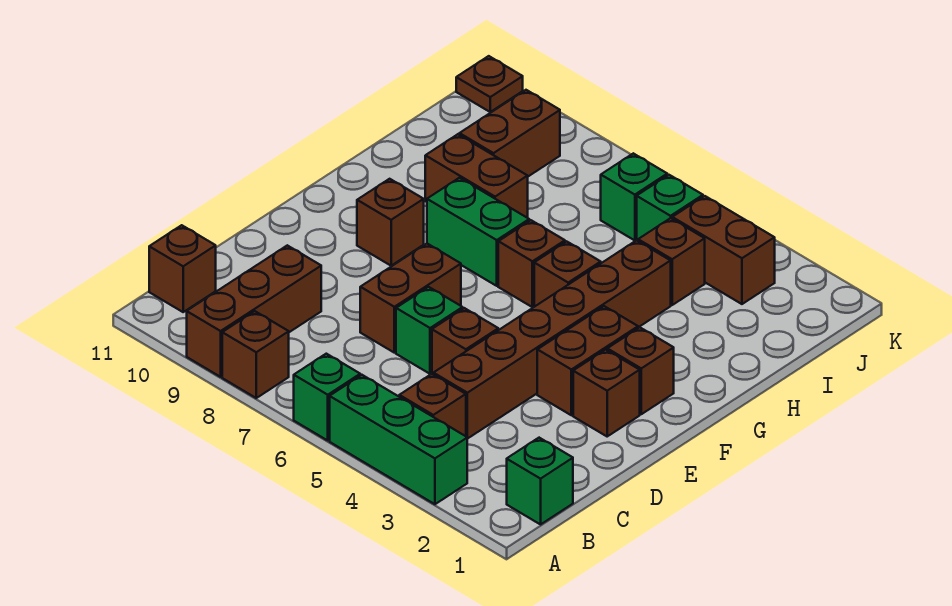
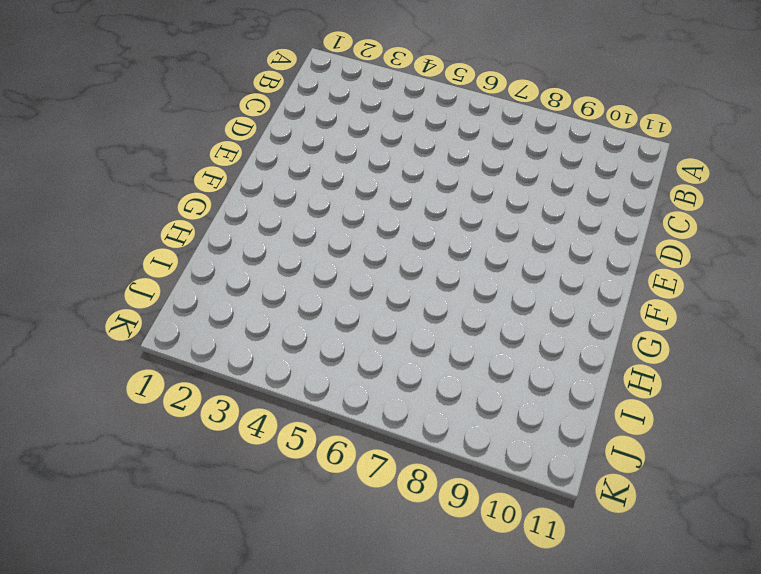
none -> green brick A3:A5 level 1
none -> green brick A6 level 1
none -> brown brick A8 level 1

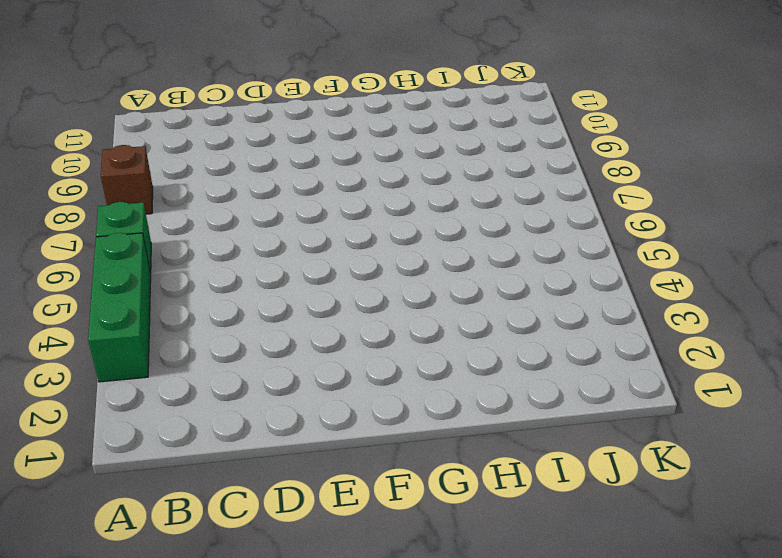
none -> brown brick A9:C9 level 1
none -> green brick B1 level 1
none -> brown brick B4 level 1

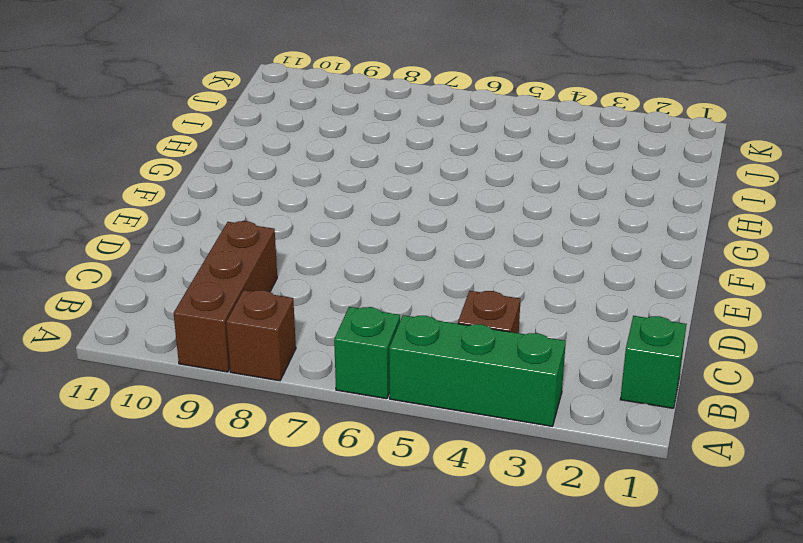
none -> brown brick B11 level 1
none -> brown brick C4:H4 level 1
none -> brown brick D5 level 1

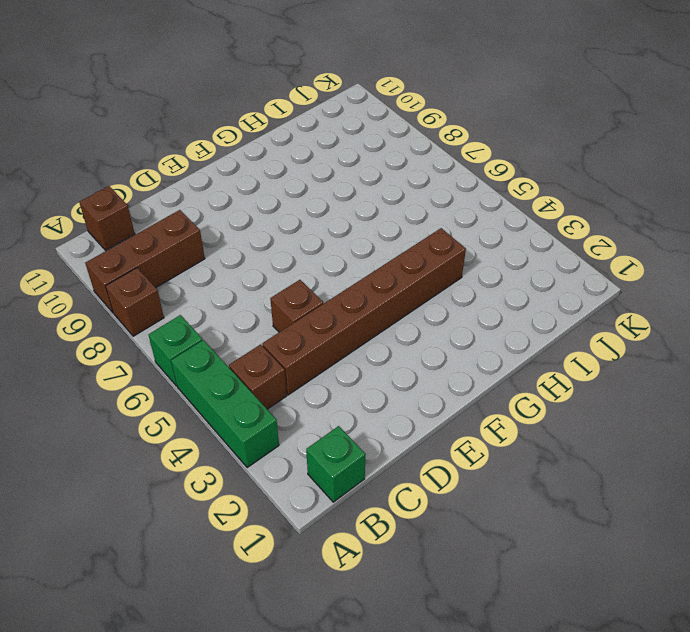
none -> green brick D6 level 1
none -> brown brick D7:E7 level 1
none -> brown brick E2 level 1

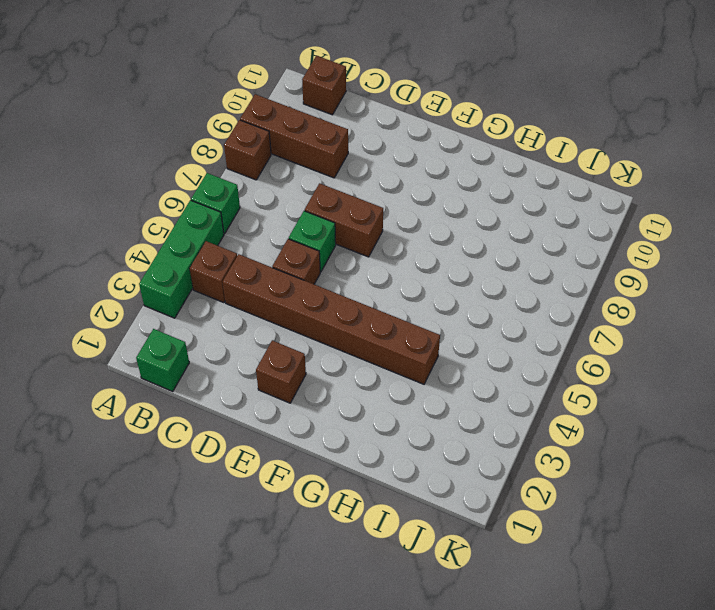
none -> brown brick E3:F3 level 1
none -> brown brick F2 level 1
none -> brown brick F9 level 1

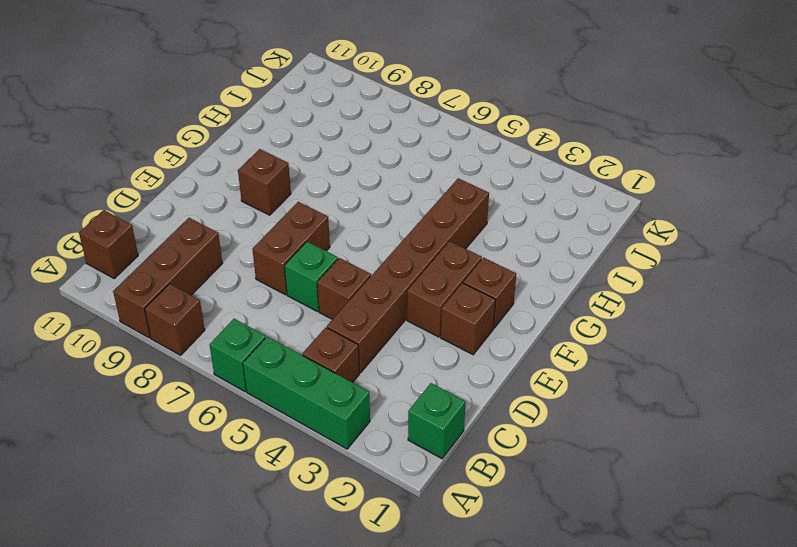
none -> brown brick G5 level 1
none -> brown brick G6 level 1
none -> green brick G7:G8 level 1

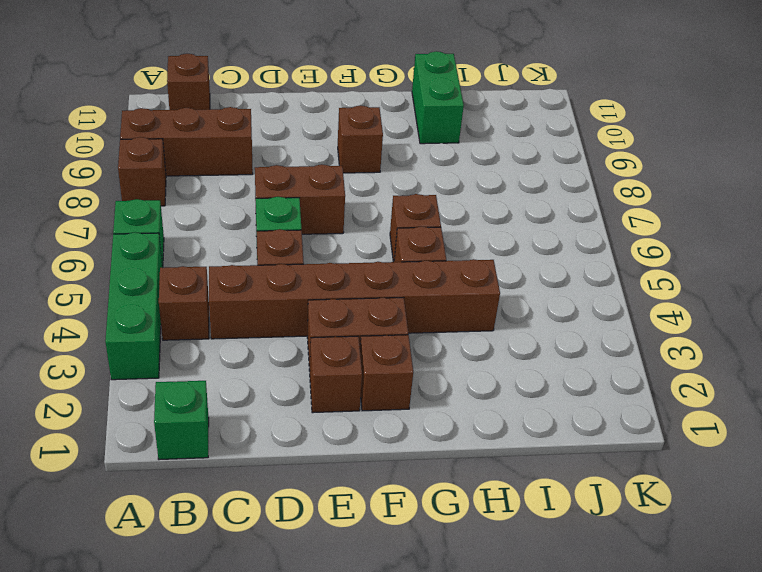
green brick H10:H11 level 1 -> green brick G7:G8 level 1
none -> brown brick H8:H9 level 1
none -> brown brick I4 level 1
none -> brown brick I9:J9 level 1

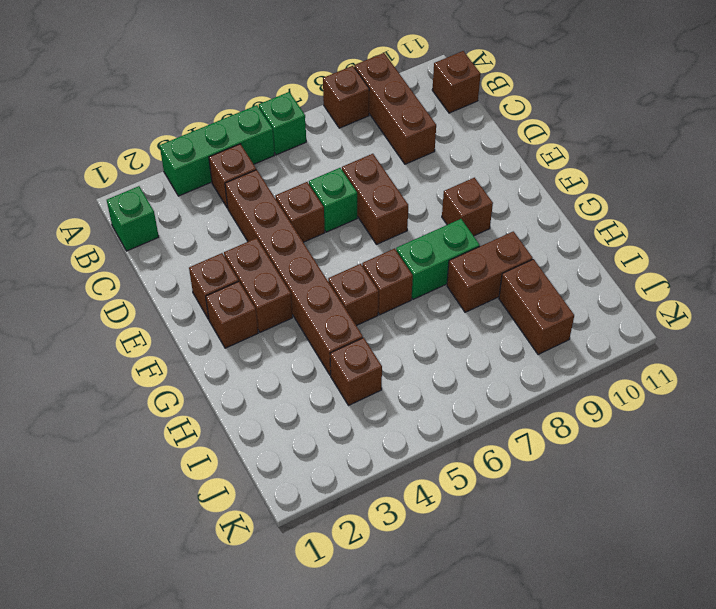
none -> brown brick J3:J4 level 1
none -> green brick J5 level 1
none -> green brick J6 level 1

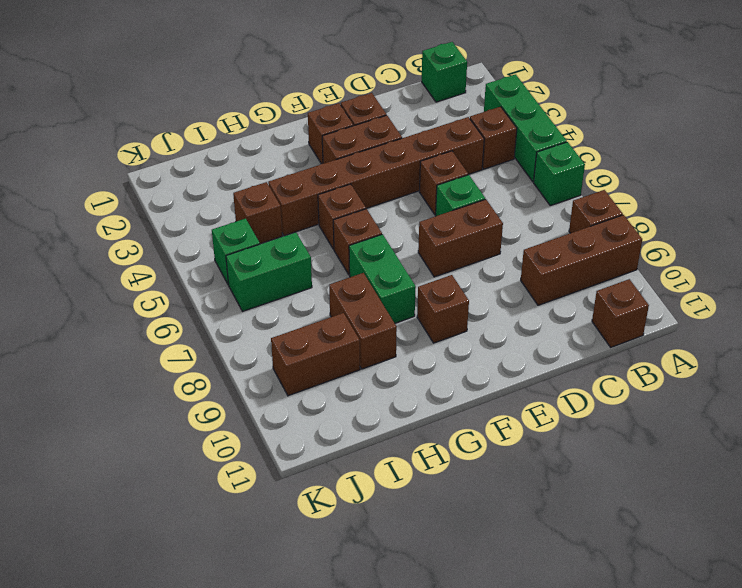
green brick I6:J6 level 1 -> green brick J6 level 1
none -> brown brick J3:J4 level 1
none -> brown plate K11 level 1

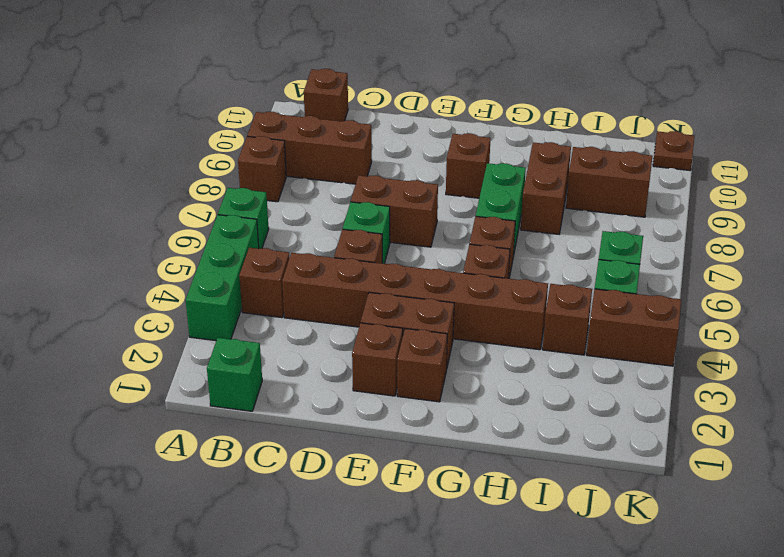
brown brick J4:K4 level 1 -> brown brick J3:J4 level 1

